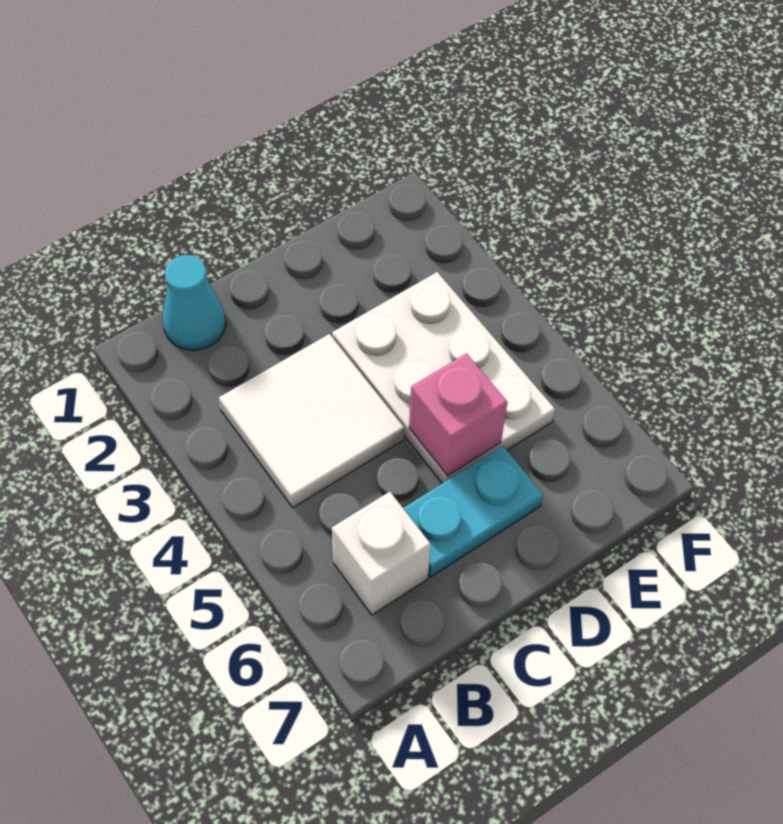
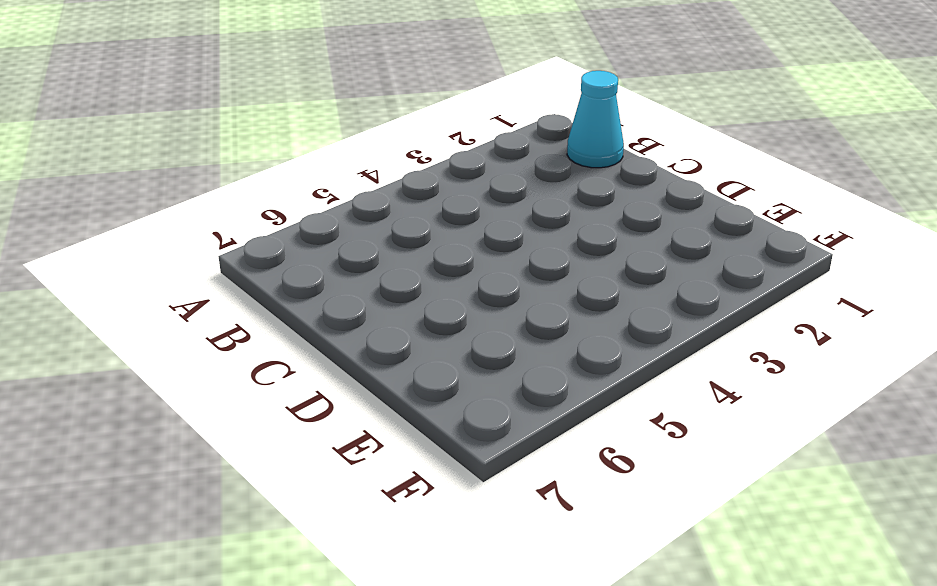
none -> white tile B3:C4 level 1
none -> white brick B6 level 1

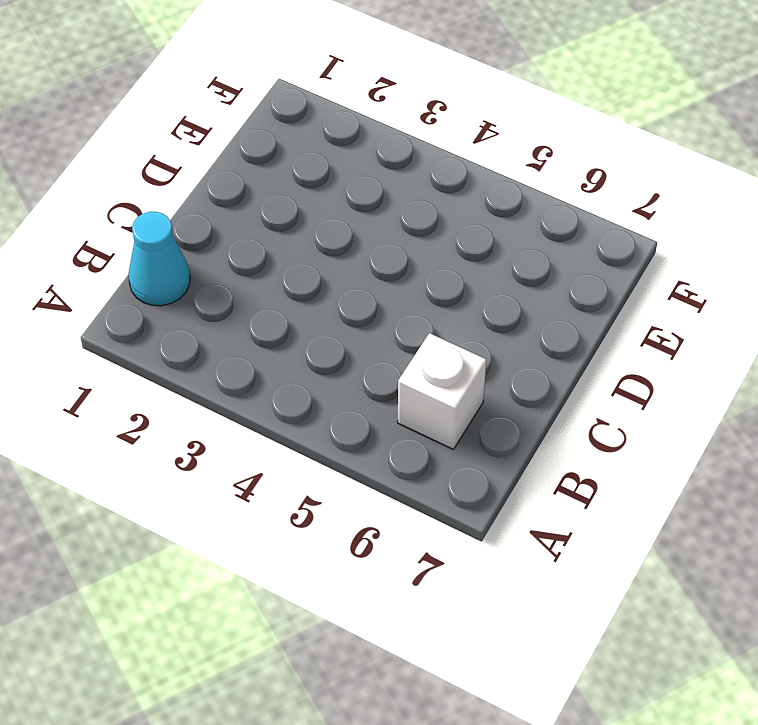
none -> white tile B3:C4 level 1
none -> cyan plate C6:D6 level 1

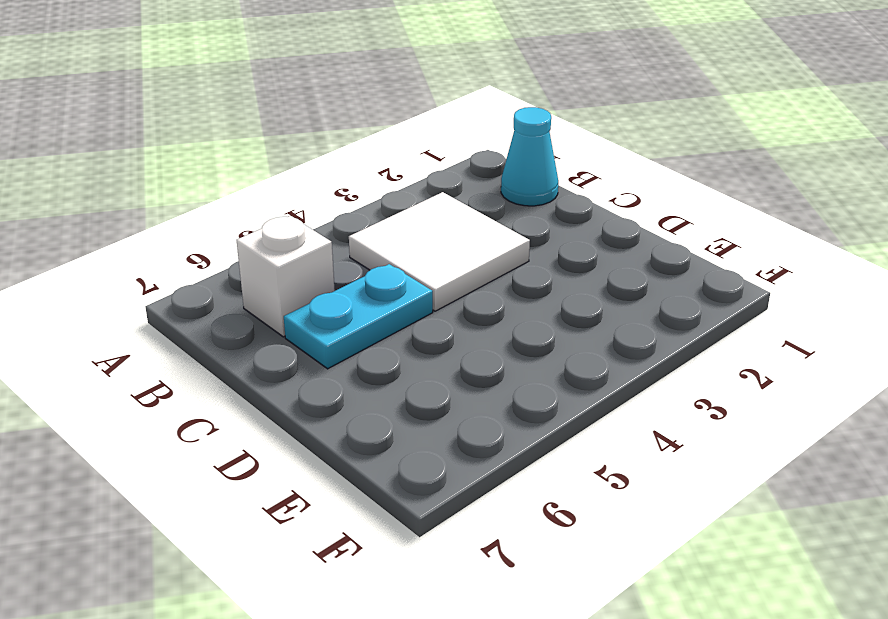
cyan plate C5:C6 level 1 -> cyan plate C6:D6 level 1
none -> white plate D3:E5 level 1
none -> pink brick D5 level 2

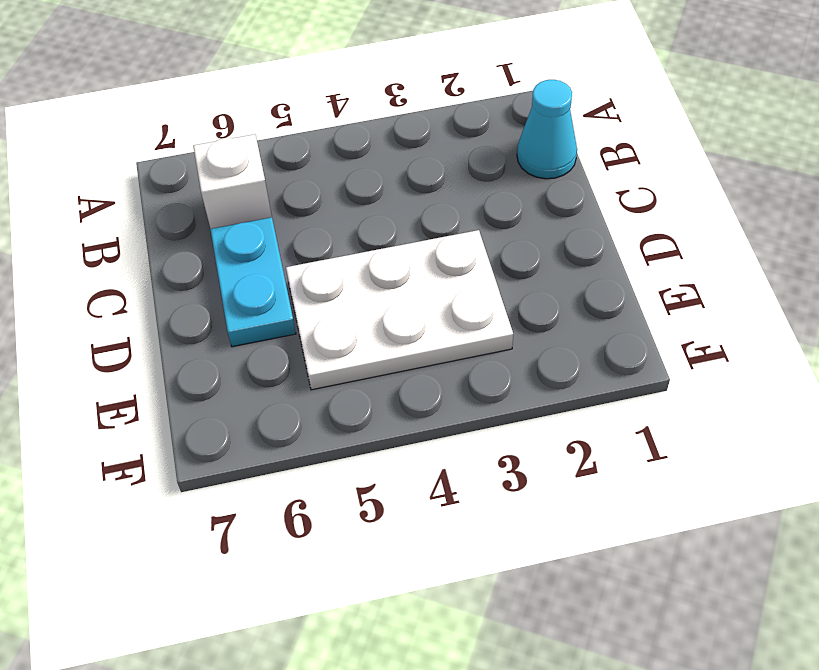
none -> white tile B3:C4 level 1
none -> pink brick D5 level 2

